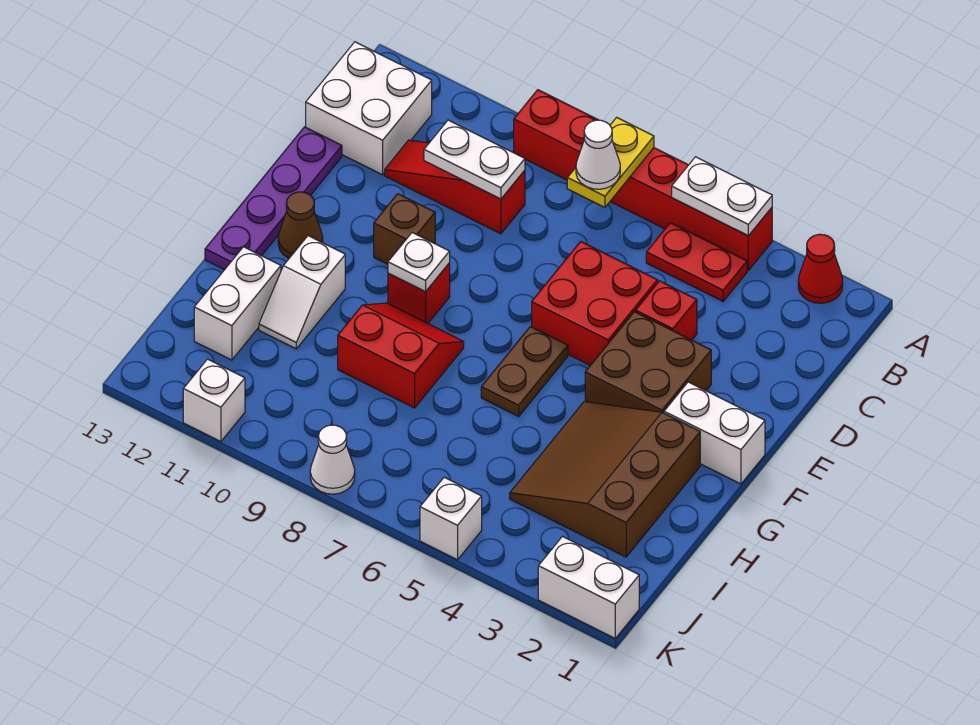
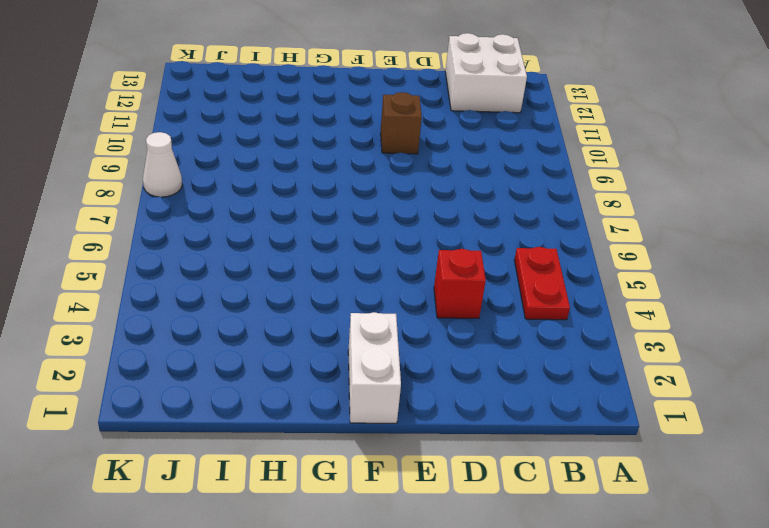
none -> red cone A2 level 1
none -> red brick A4:A9 level 1
none -> red slope C9:C11 level 1 top 9

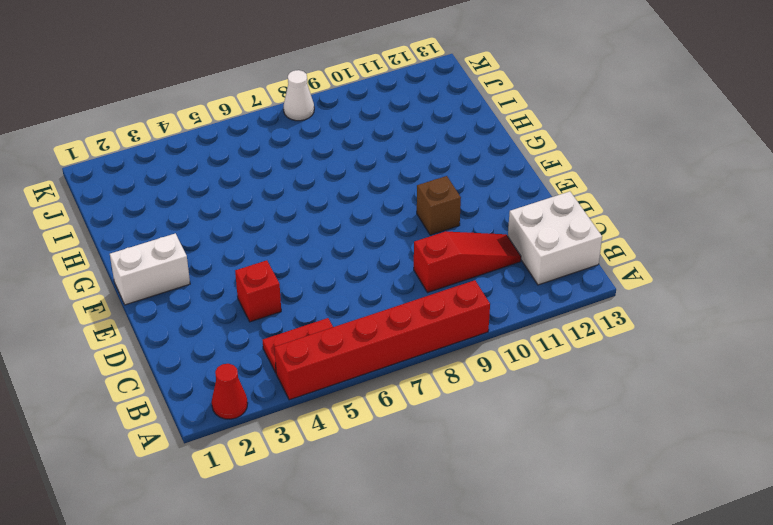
none -> red brick D5:E6 level 1
none -> purple plate D13:G13 level 1
none -> brown brick E3:F4 level 1

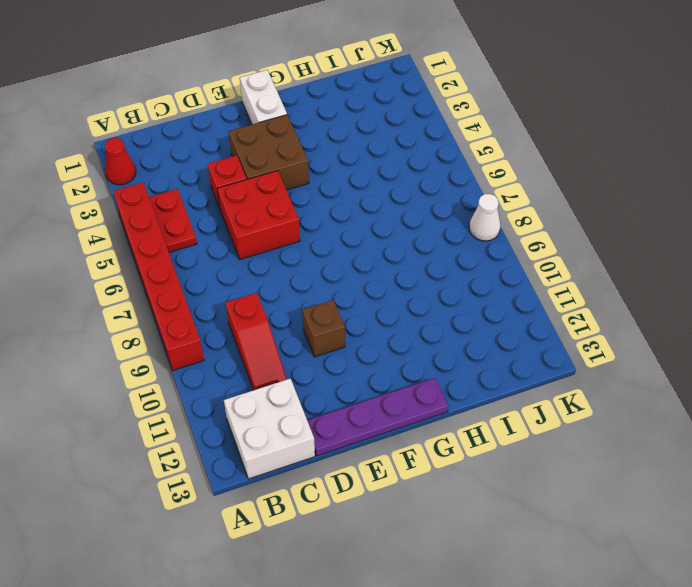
none -> brown plate F6:G6 level 1
none -> red brick F9 level 1
none -> brown cone F12 level 1

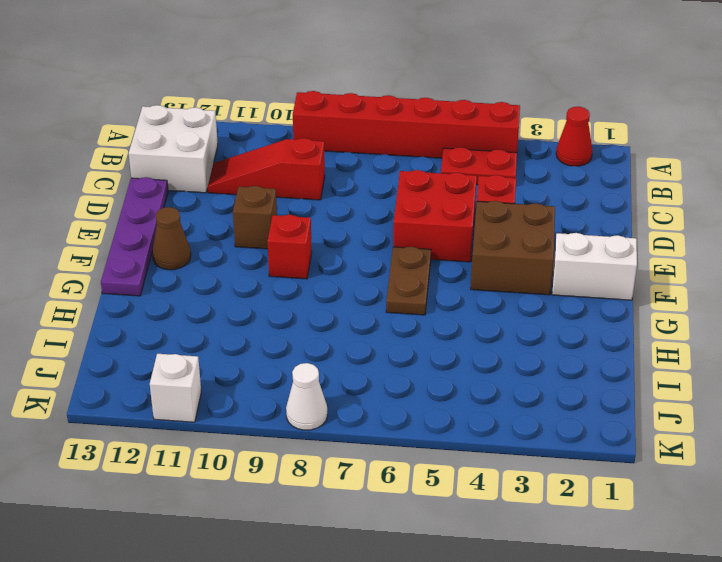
none -> brown slope G2:I4 level 1 top 2
none -> red slope G8:H9 level 1 top H
none -> white slope G11:H11 level 1 top G

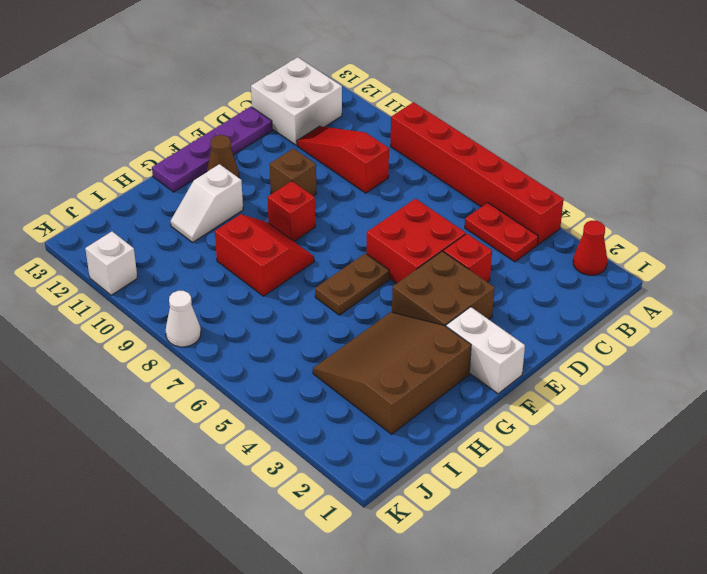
none -> white brick H12:I12 level 1
none -> white brick K1:K2 level 1
none -> white brick K5 level 1

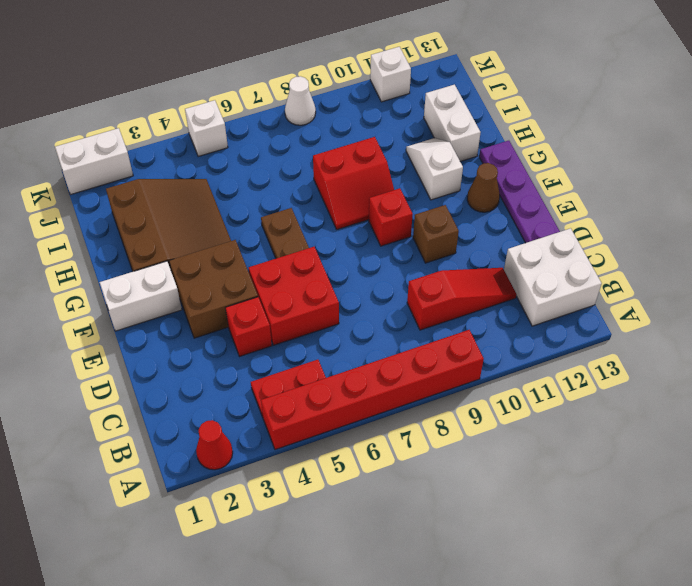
none -> white plate A4:A5 level 2
none -> yellow plate A7:B7 level 2
none -> white plate C9:C10 level 2

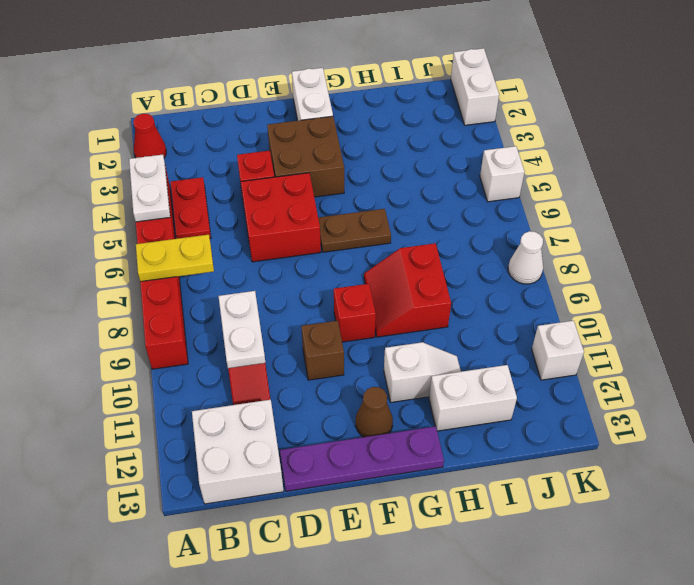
none -> brown slope G2:I4 level 1 top 2
none -> white plate F9 level 2
none -> white cone B7 level 3

